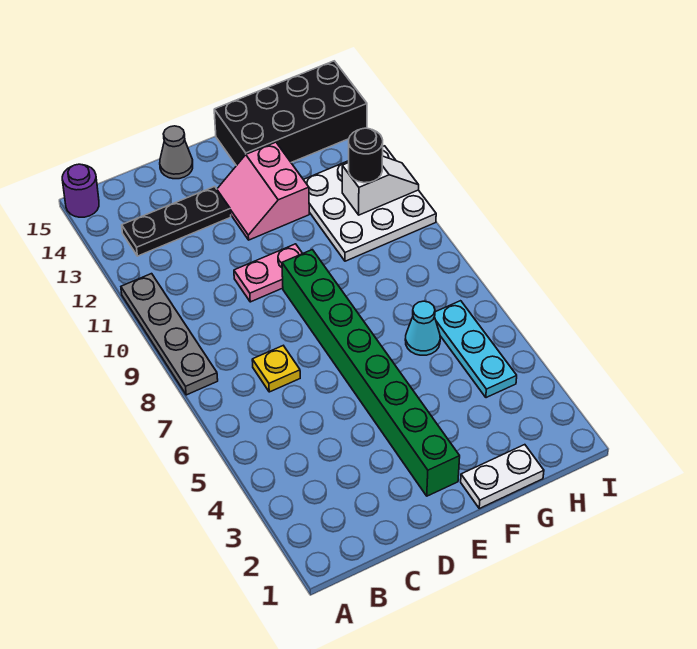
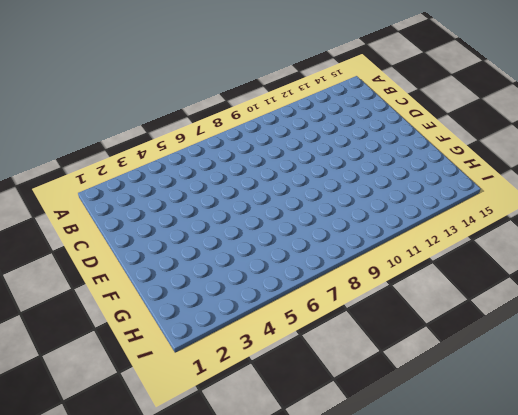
none -> grey plate A8:A11 level 1
none -> purple round brick A15 level 1
none -> black plate B13:D13 level 1

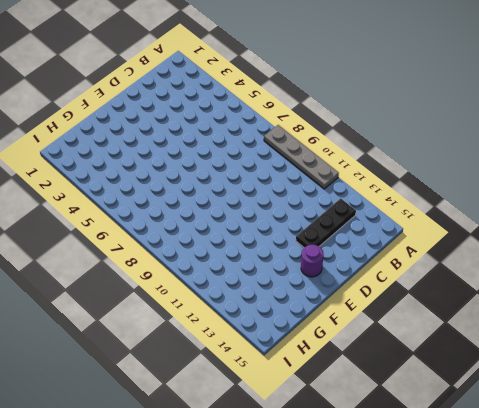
purple round brick E14 level 1 -> purple round brick A15 level 1
none -> yellow plate C7 level 1
none -> pink plate D10:E10 level 1
none -> grey cone D15 level 1

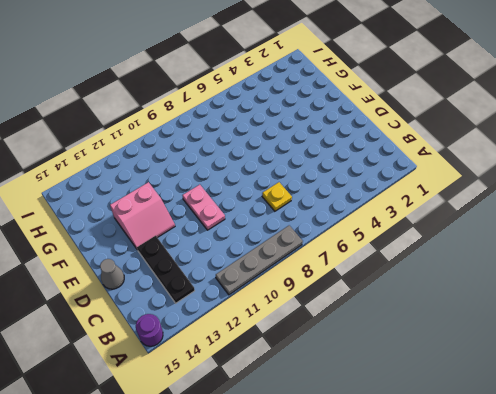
none -> green brick E2:E9 level 1
none -> white plate F1:G1 level 1
none -> black brick F14:I15 level 1

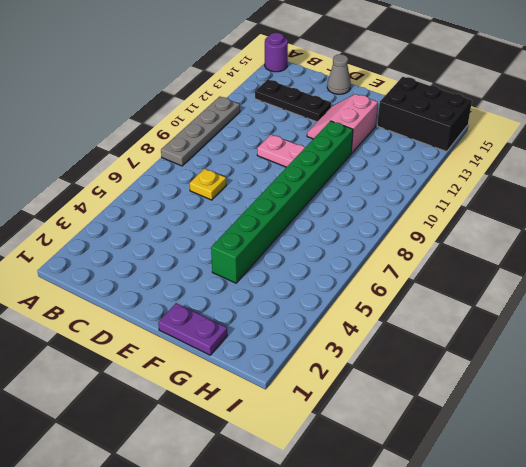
purple plate F1:G1 level 1 -> white plate F1:G1 level 1
green brick F4:F11 level 1 -> green brick E2:E9 level 1
black brick G14:I15 level 1 -> black brick F14:I15 level 1
none -> cyan cone G6 level 1
none -> white plate G10:I12 level 1
none -> cyan plate H4:H6 level 1

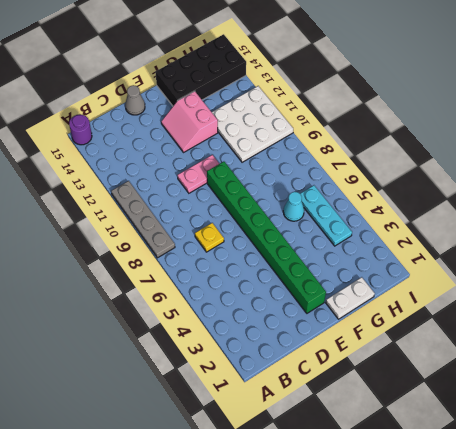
none -> black plate B13:D13 level 1
none -> white slope H11:I11 level 2 top H
none -> black round brick H11 level 3

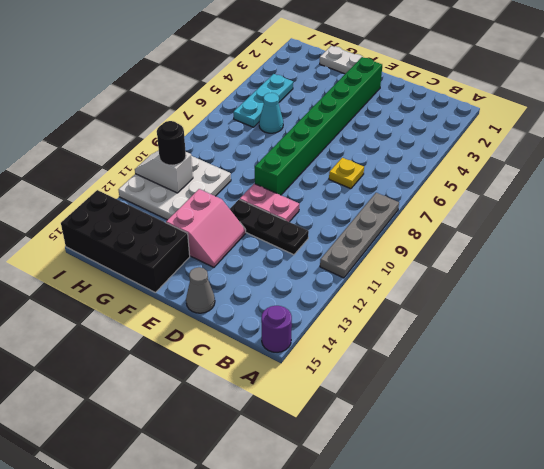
black plate C11:E11 level 1 -> black plate B13:D13 level 1

